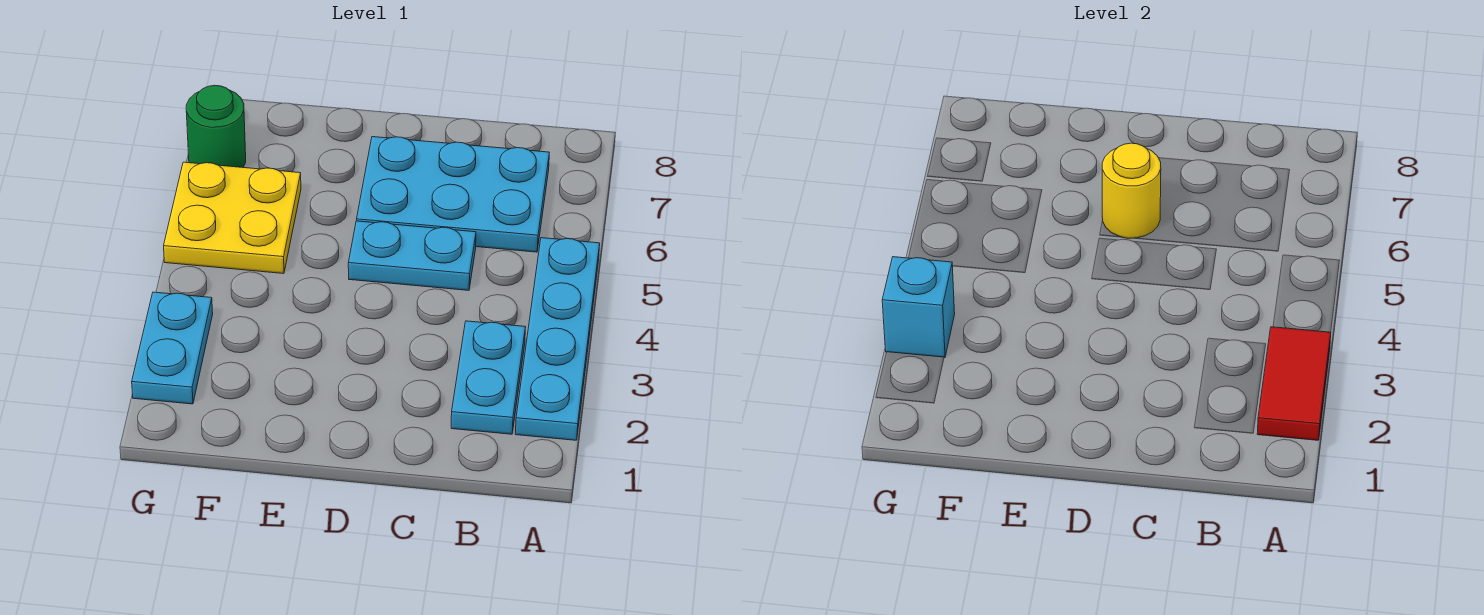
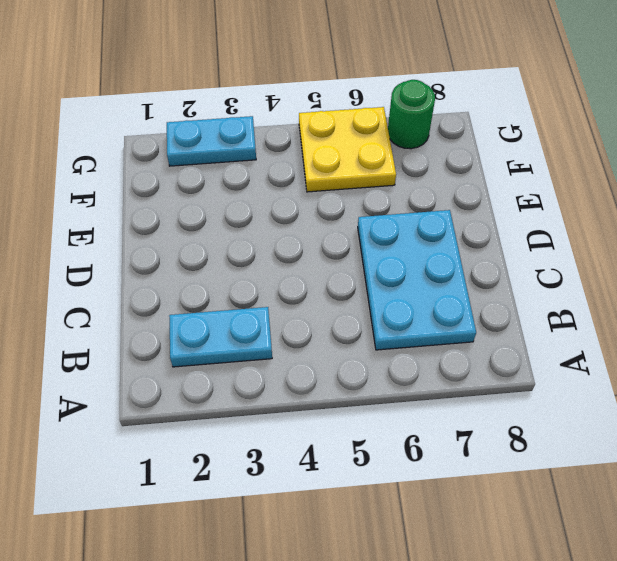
none -> cyan plate A2:A5 level 1
none -> cyan plate C5:D5 level 1

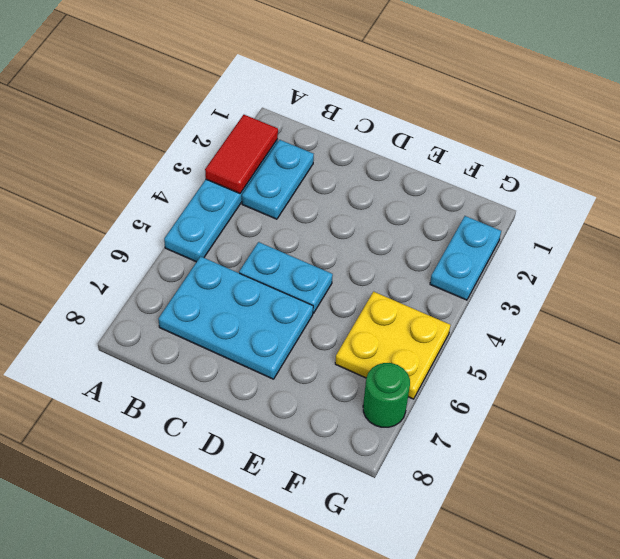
none -> yellow round brick D6 level 2
none -> cyan brick G3 level 2

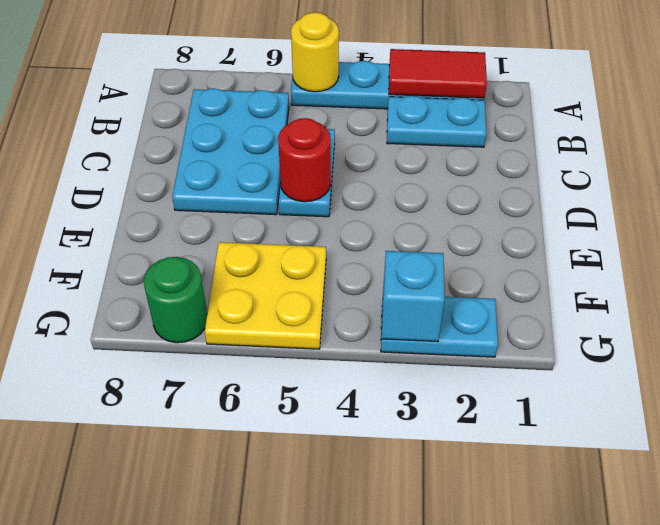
yellow round brick A5 level 2 -> yellow round brick D6 level 2
red round brick D5 level 2 -> none

